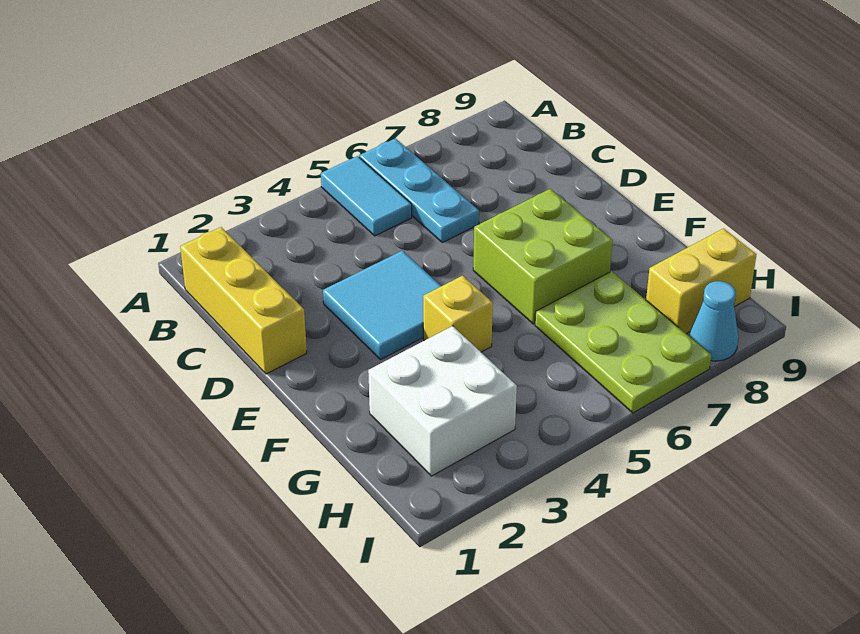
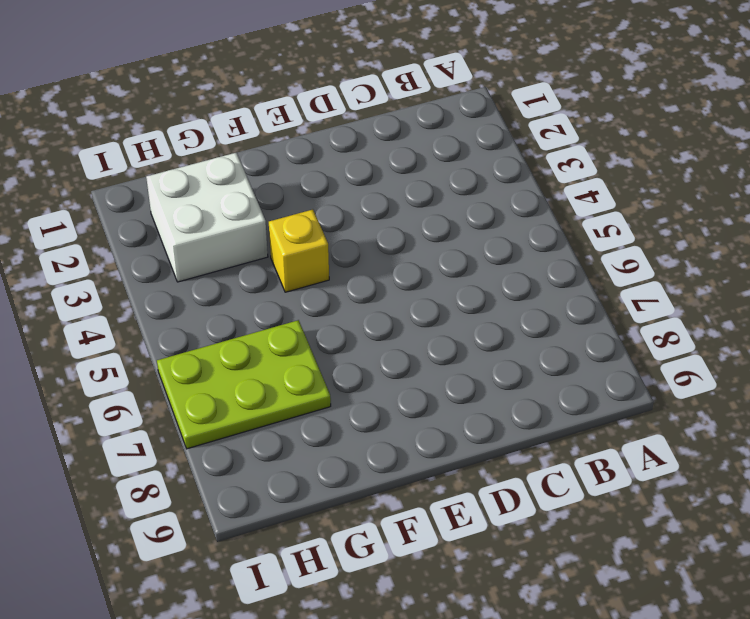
none -> cyan tile A5:B5 level 1
none -> cyan plate A6:C6 level 1

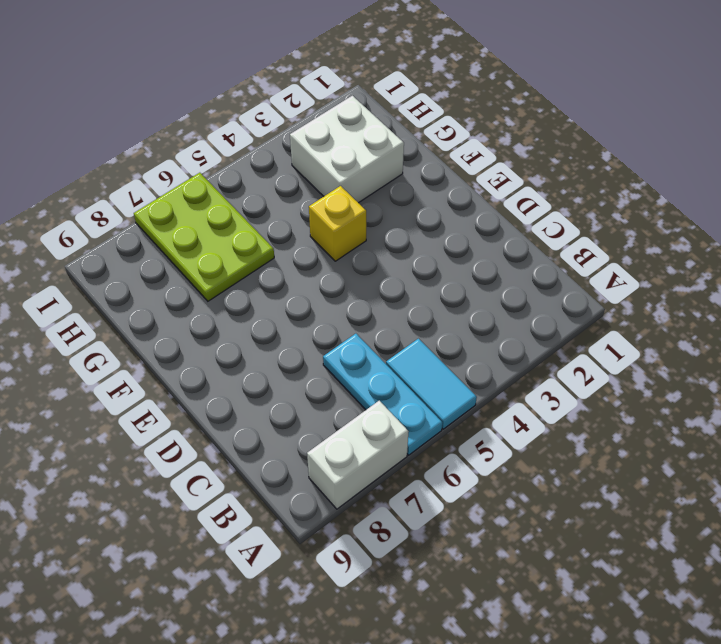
white brick A7:A8 level 1 -> none
none -> yellow brick B1:D1 level 1
none -> cyan tile D3:E4 level 1

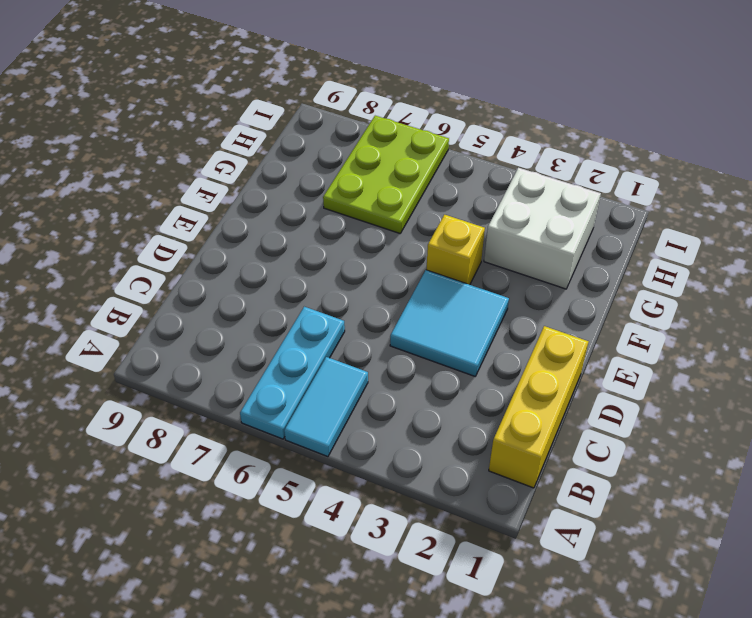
none -> lime brick E6:F7 level 1
none -> yellow brick H8:H9 level 1

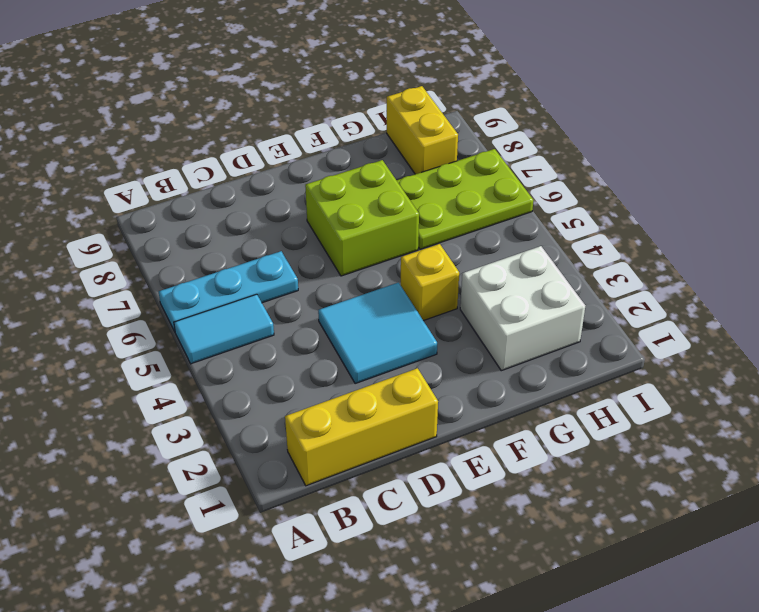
none -> cyan cone I8 level 1

